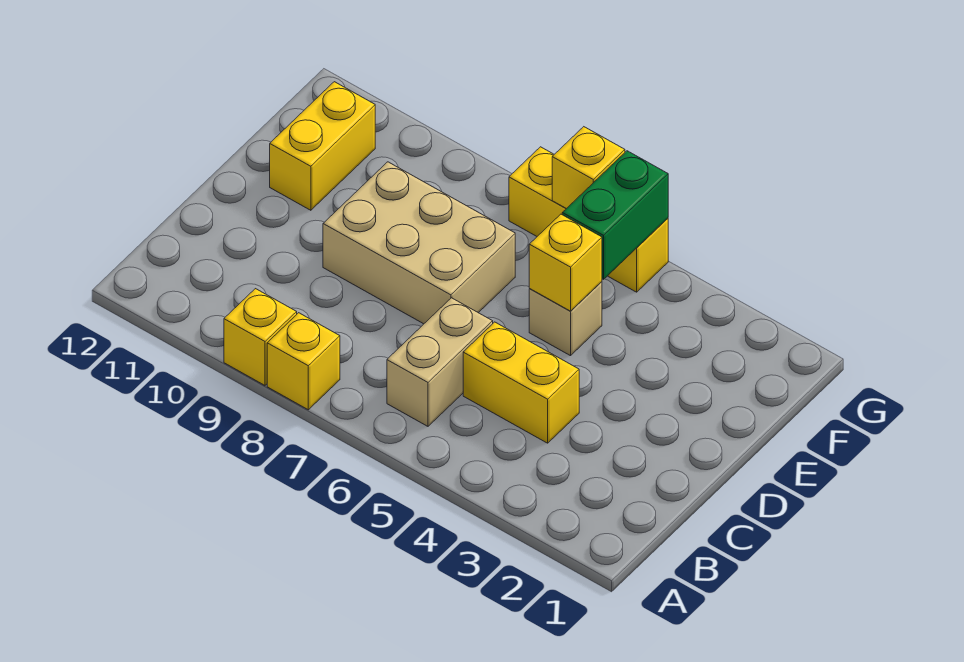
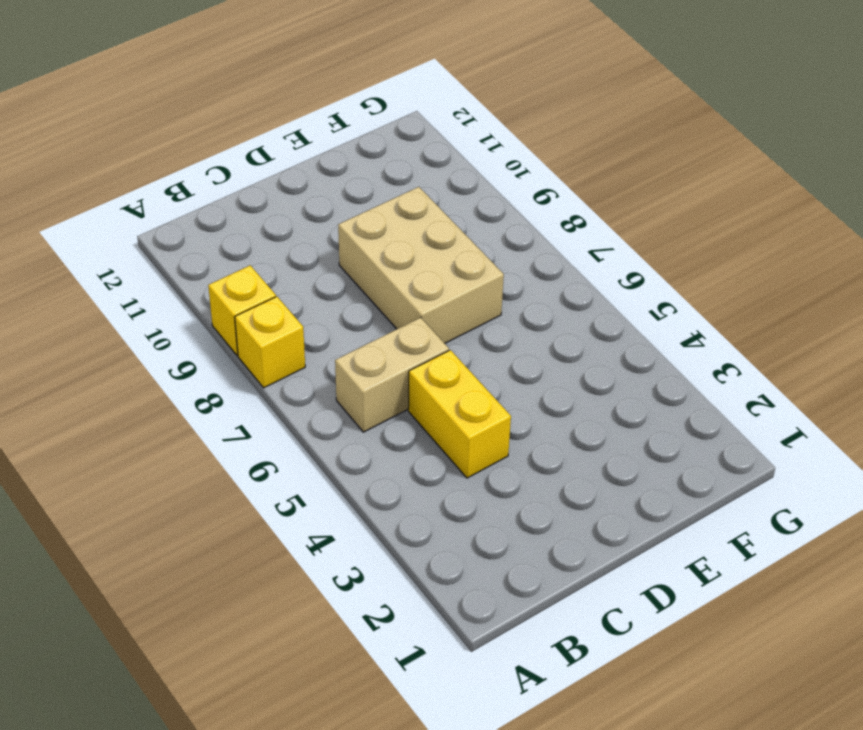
none -> tan brick E5 level 1
none -> yellow brick E11:F11 level 1

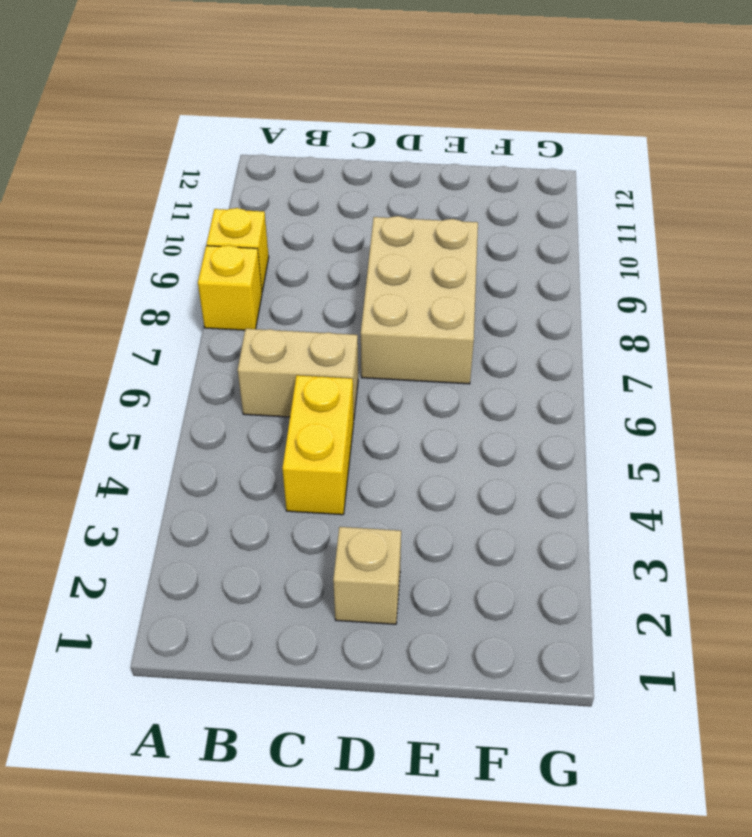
tan brick D2 level 1 -> tan brick E5 level 1
none -> yellow brick E11:F11 level 1
none -> yellow brick G5:G7 level 1

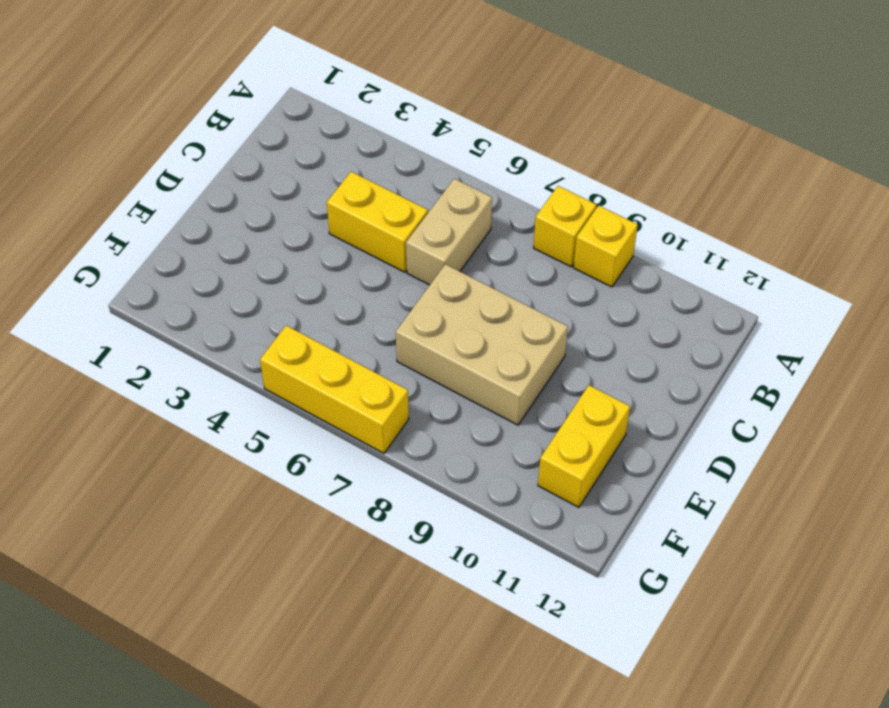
none -> tan brick E5 level 1
none -> yellow brick E5 level 2

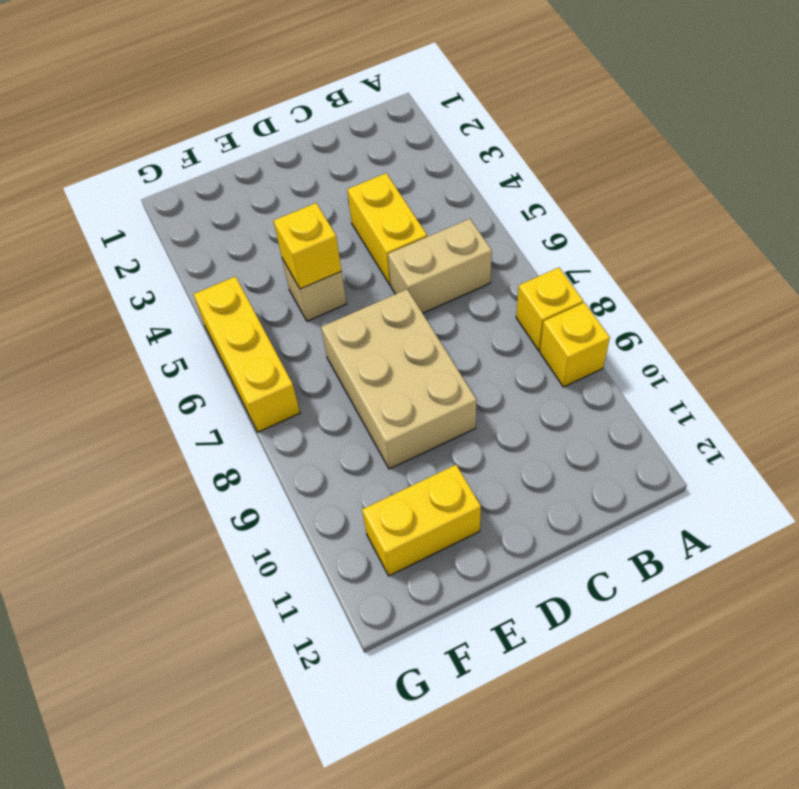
none -> green brick F5:G5 level 2
none -> yellow brick G6 level 2

